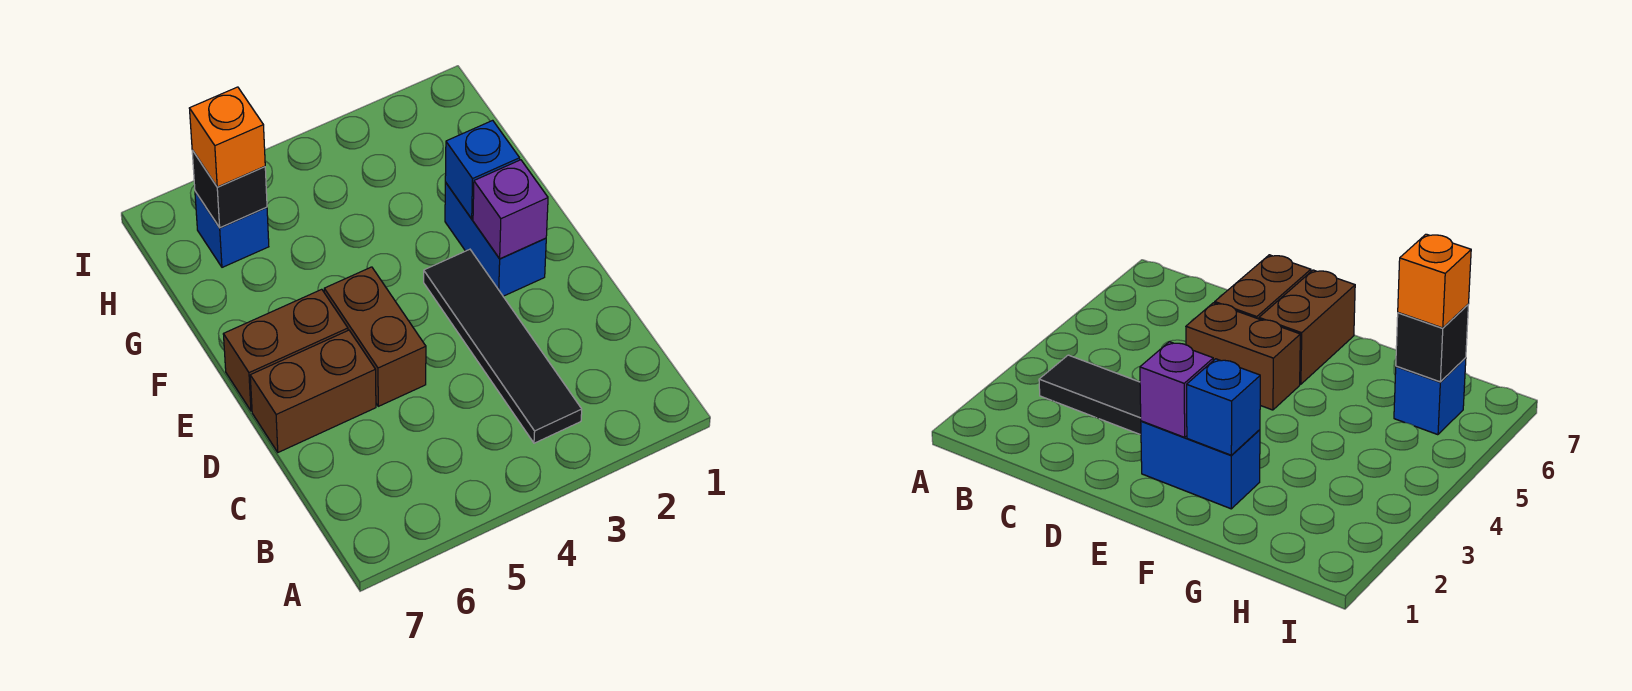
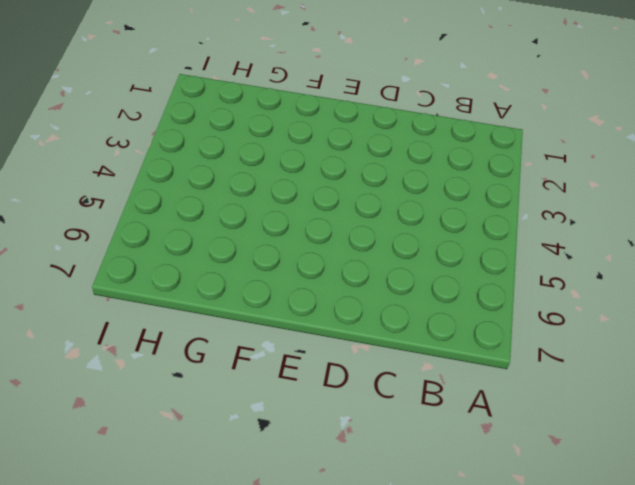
none -> black tile B3:E3 level 1
none -> brown brick D5:E5 level 1

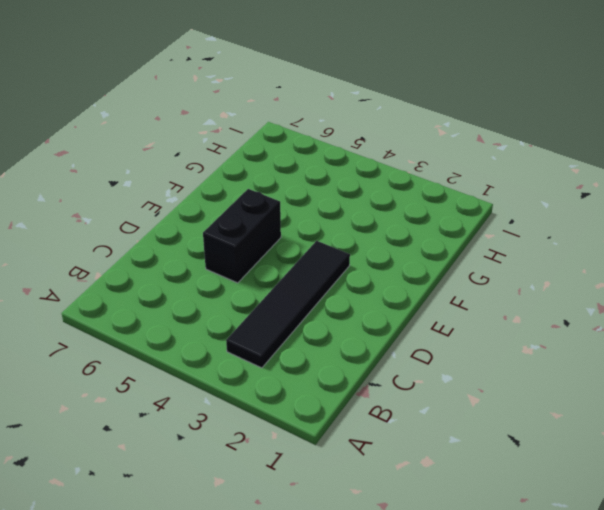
black brick D5:E5 level 1 -> brown brick D5:E5 level 1
none -> brown brick D6:D7 level 1
none -> blue brick E2:F2 level 1

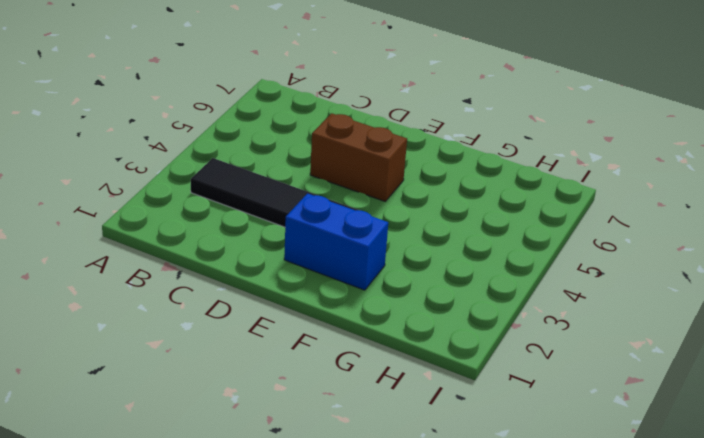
none -> brown brick D6:D7 level 1
none -> brown brick E6:E7 level 1

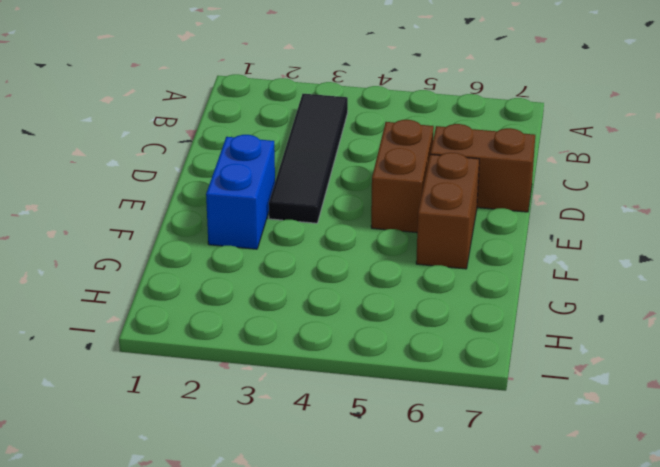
brown brick E6:F6 level 1 -> brown brick E6:E7 level 1
none -> blue brick H6 level 1
none -> purple brick E2 level 2

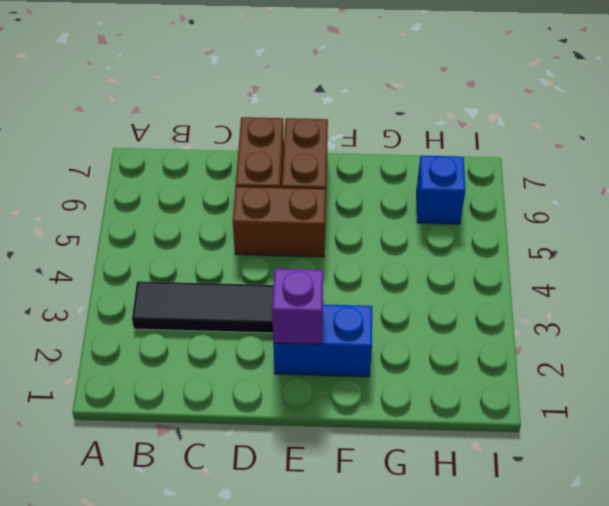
none -> blue brick F2 level 2
none -> black brick H6 level 2

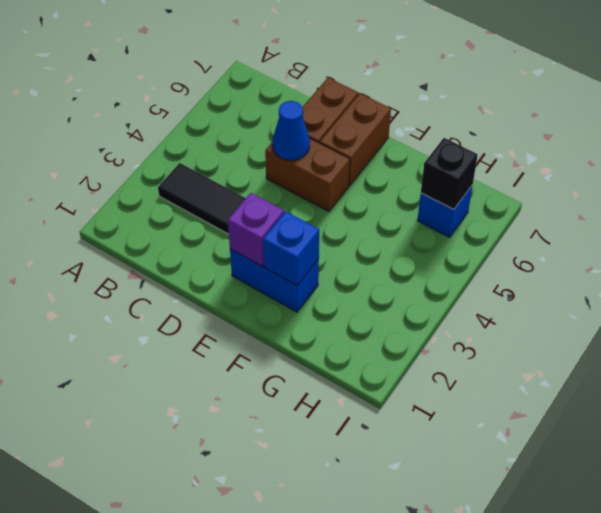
blue cone D5 level 2 -> none
none -> orange brick H6 level 3

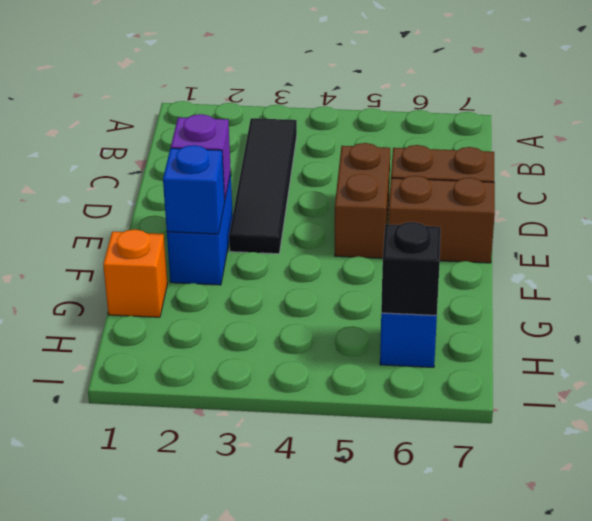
orange brick G1 level 1 -> orange brick H6 level 3

